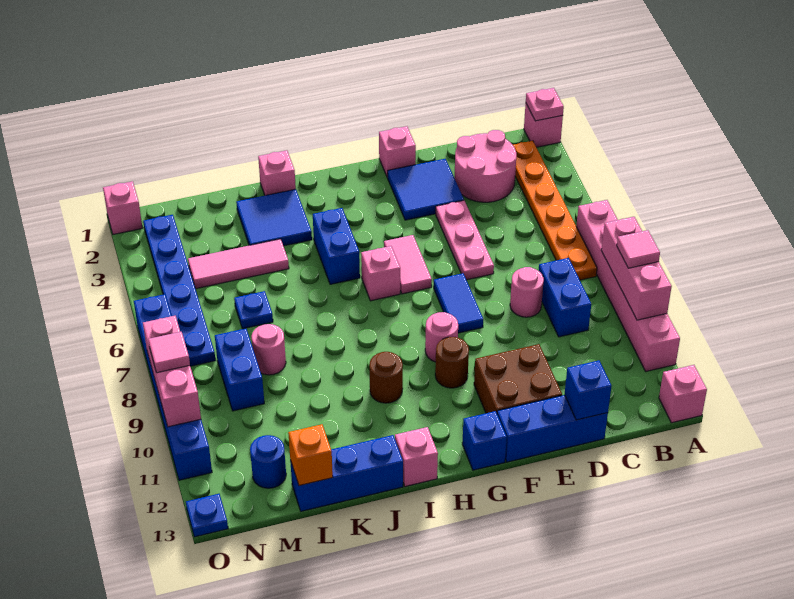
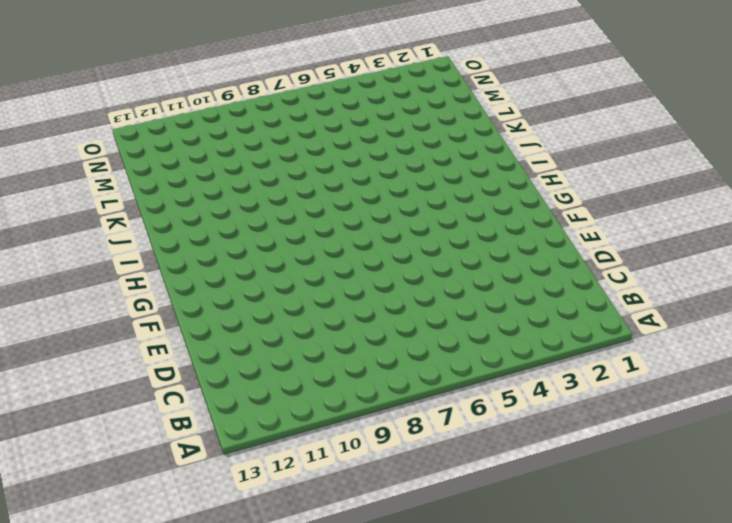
none -> pink brick A1 level 1
none -> pink brick A6:A11 level 1
none -> pink brick A13 level 1
none -> orange plate B2:B7 level 1

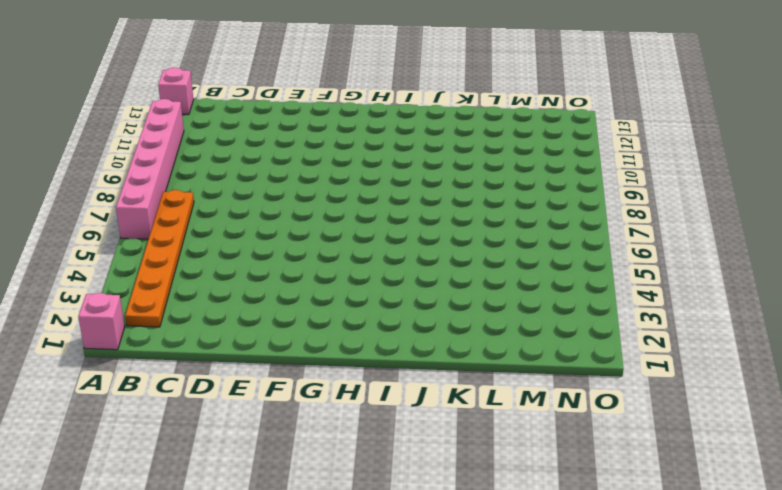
none -> pink round brick C2:D3 level 1
none -> blue brick C8:C9 level 1
none -> pink round brick D8 level 1
none -> blue brick D13:F13 level 1

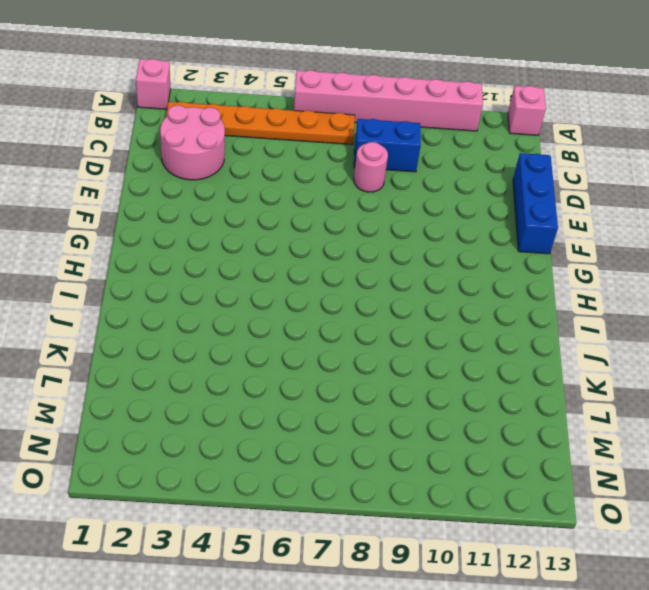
none -> blue tile E2:F3 level 1
none -> pink plate E4:E6 level 1
none -> brown brick E11:F12 level 1
none -> pink brick F1 level 1

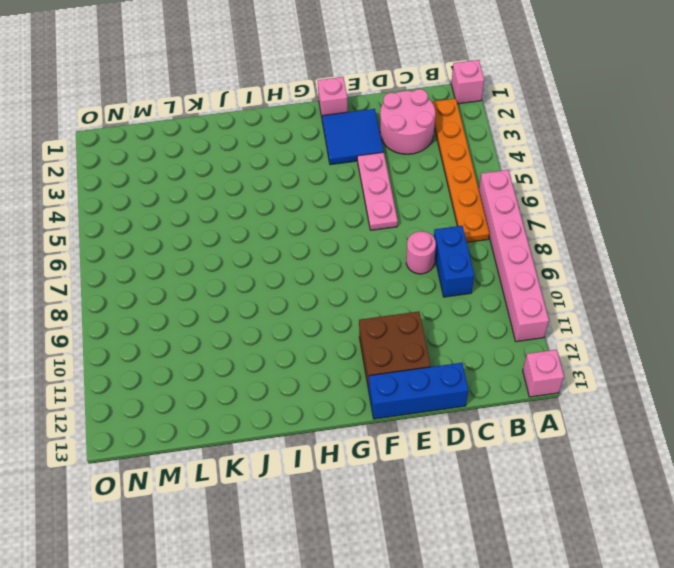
none -> blue tile F7:F8 level 1
none -> pink tile G5:G6 level 1
none -> pink round brick G9 level 1
none -> brown round brick G10 level 1

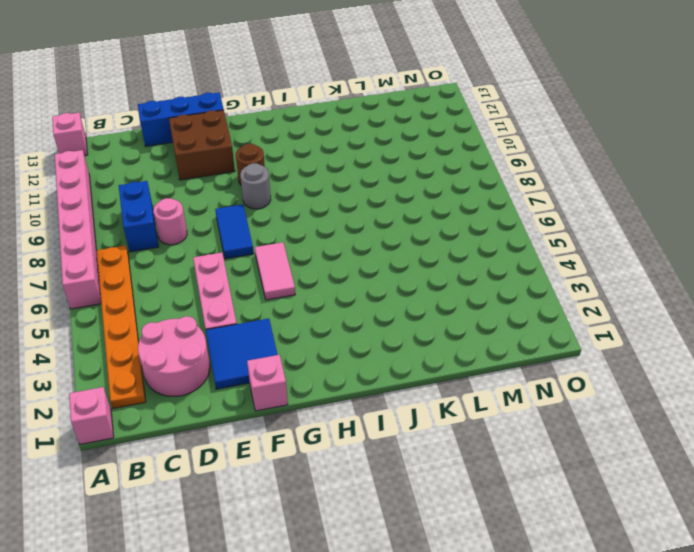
grey round brick G9 level 1 -> pink round brick G9 level 1
none -> blue brick G13 level 1
none -> pink brick H6 level 1
none -> blue brick I4:I5 level 1
none -> brown round brick I10 level 1

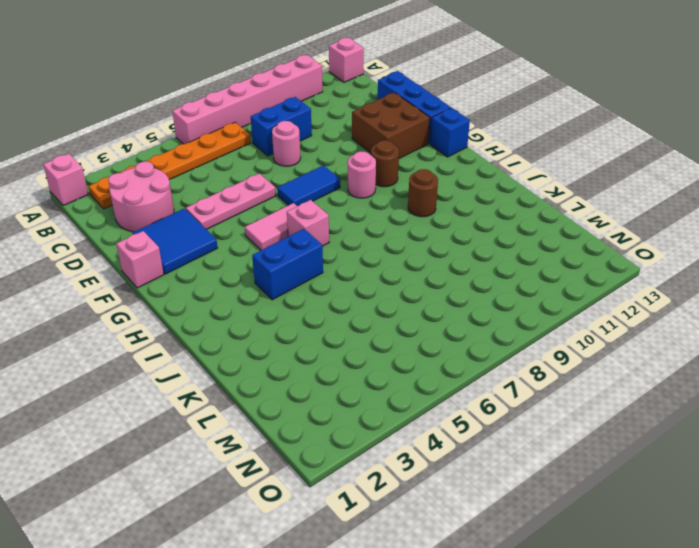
none -> pink brick I13 level 1
none -> pink brick J1 level 1
none -> blue tile J2:K3 level 1
none -> blue brick J13:L13 level 1

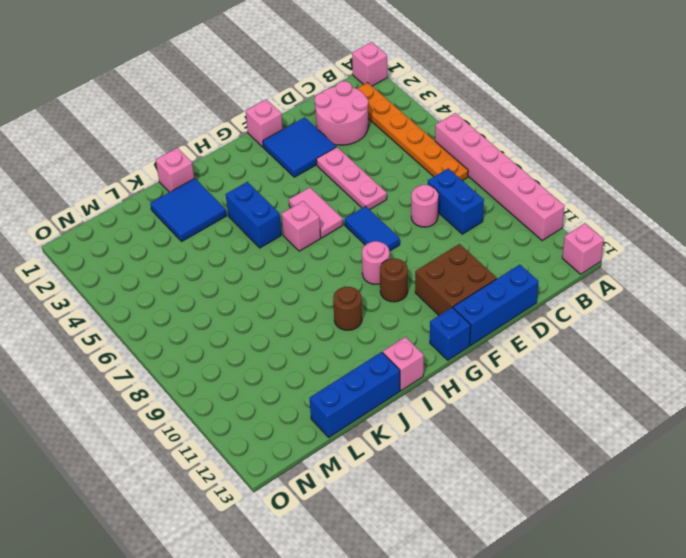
none -> pink tile K4:M4 level 1
none -> blue plate L6 level 1
none -> pink round brick L8 level 1
none -> blue brick M8:M9 level 1

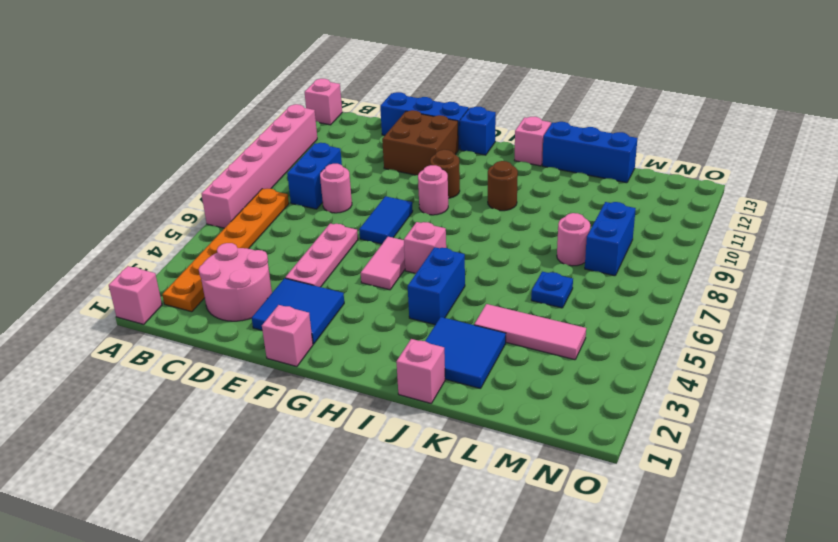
none -> blue round brick M12 level 1
none -> blue plate N2:N7 level 1
none -> pink brick O1 level 1
none -> blue brick O6:O11 level 1

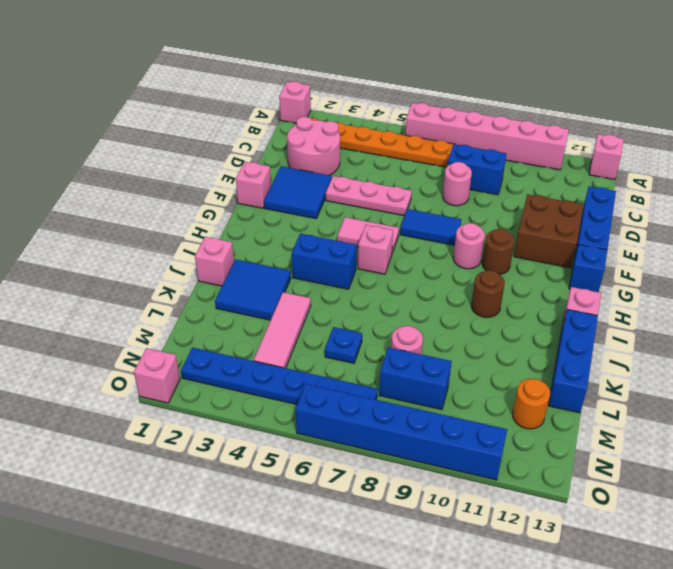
orange round brick M12 level 1 -> blue round brick M12 level 1
none -> blue plate O13 level 1
none -> pink plate A1 level 2
none -> pink brick A8:A10 level 2
none -> blue brick D13 level 2

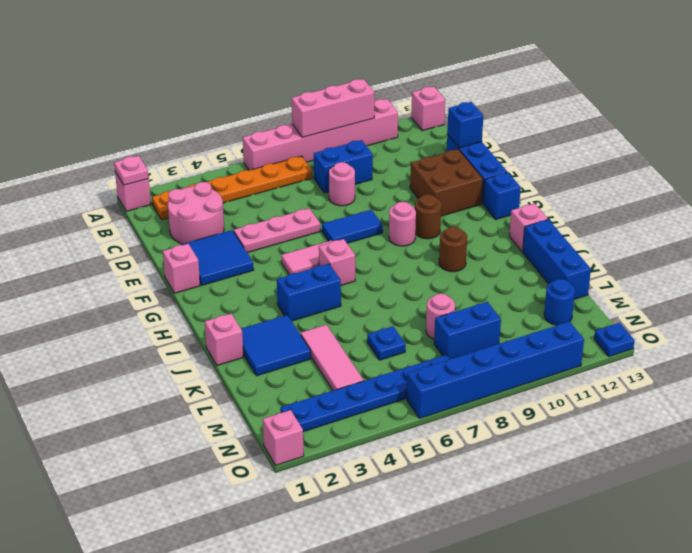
none -> orange brick L13 level 2
none -> pink brick O8:O10 level 2
none -> pink tile A9 level 3
none -> pink tile O9 level 3

